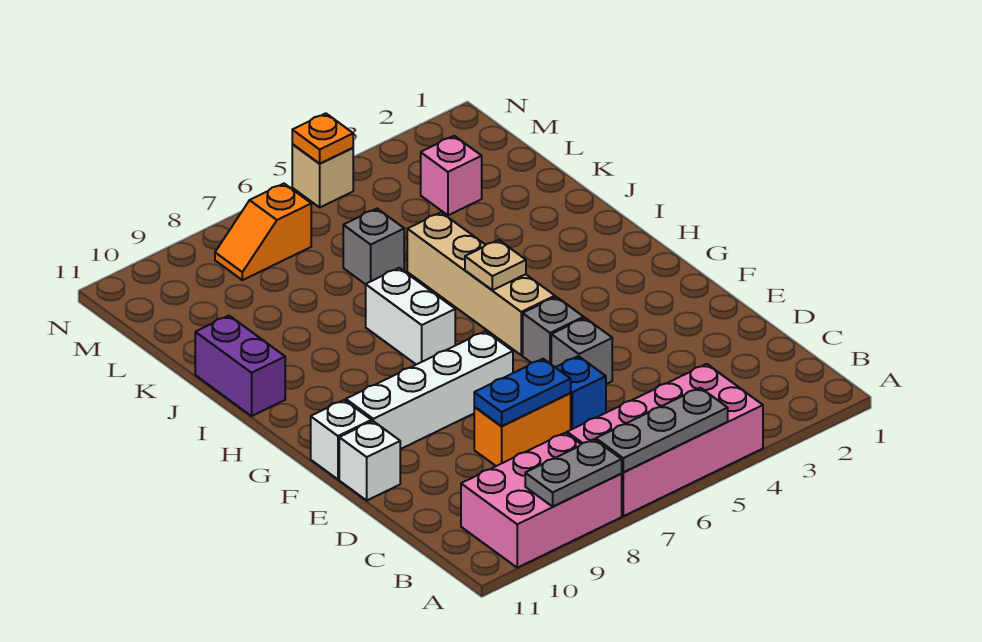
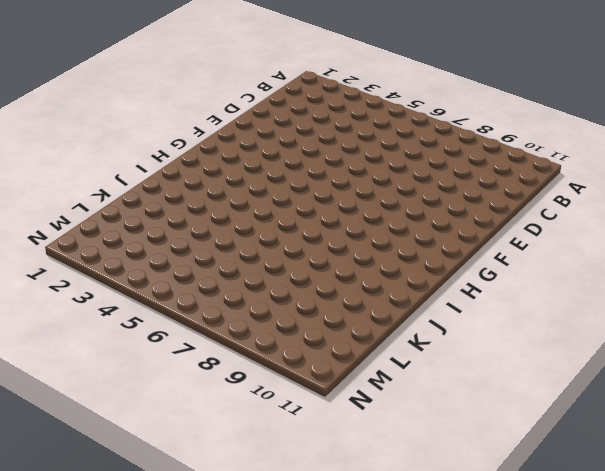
none -> pink brick A4:B7 level 1
none -> pink brick A8:B10 level 1
none -> blue brick D6 level 1

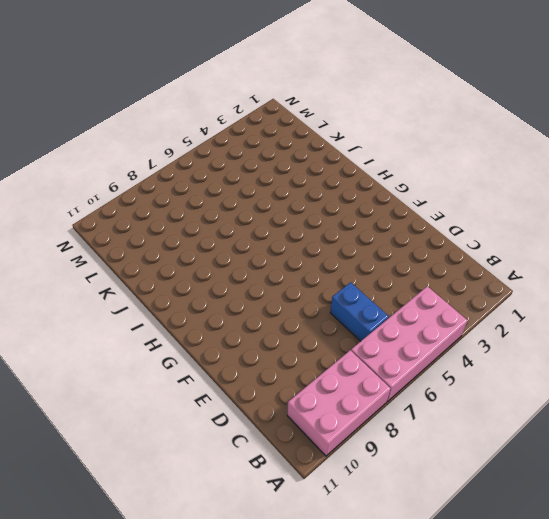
blue brick C6:D6 level 1 -> blue brick D6 level 1
none -> orange brick D7:D8 level 1
none -> grey brick E5 level 1
none -> white brick E11 level 1

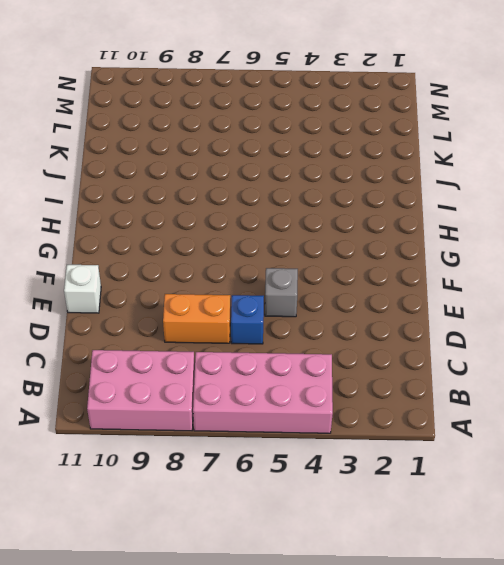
none -> grey brick F5 level 1
none -> white brick F7:F10 level 1
none -> white brick F11 level 1

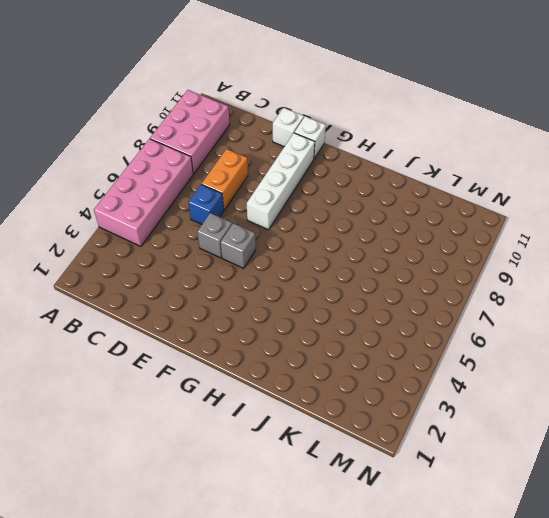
none -> tan brick G5:J5 level 1
none -> white brick H7:I7 level 1
none -> purple brick I11:J11 level 1

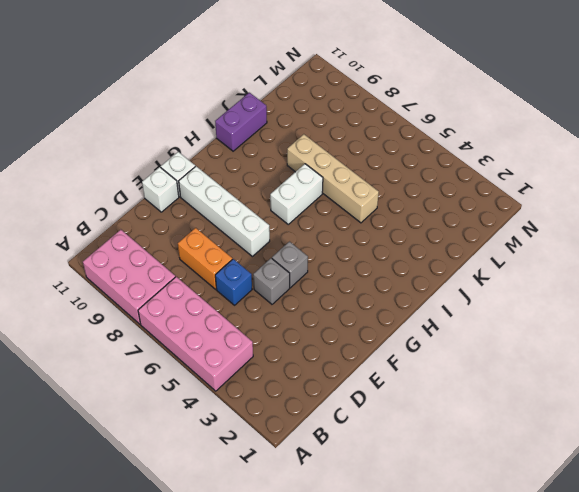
tan brick J5:J8 level 1 -> tan brick G5:J5 level 1
none -> grey brick K6 level 1
none -> pink brick L3 level 1
none -> orange slope M7:M8 level 1 top 7

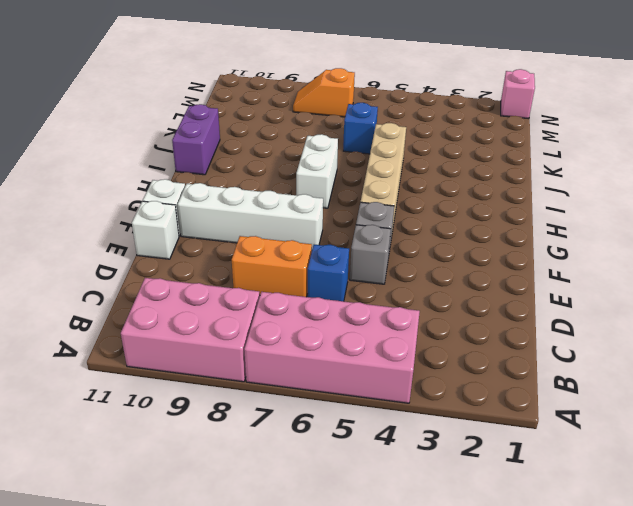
blue brick K6 level 1 -> grey brick K6 level 1
pink brick N1 level 1 -> pink brick L3 level 1
none -> tan brick N5 level 1
none -> grey plate A5:A7 level 2
none -> grey plate A8:A9 level 2

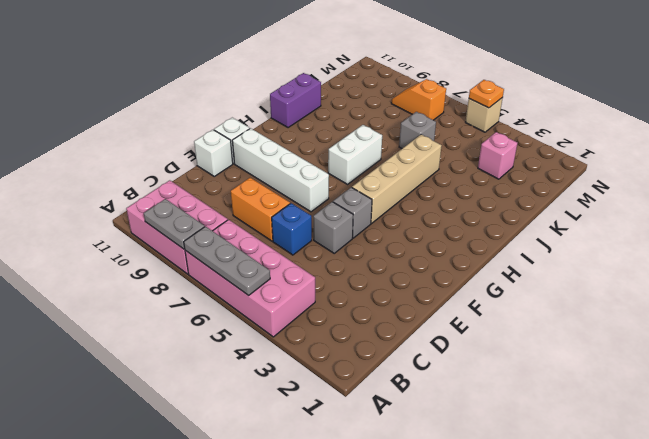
none -> blue plate D7:D8 level 2
none -> tan plate H5 level 2

